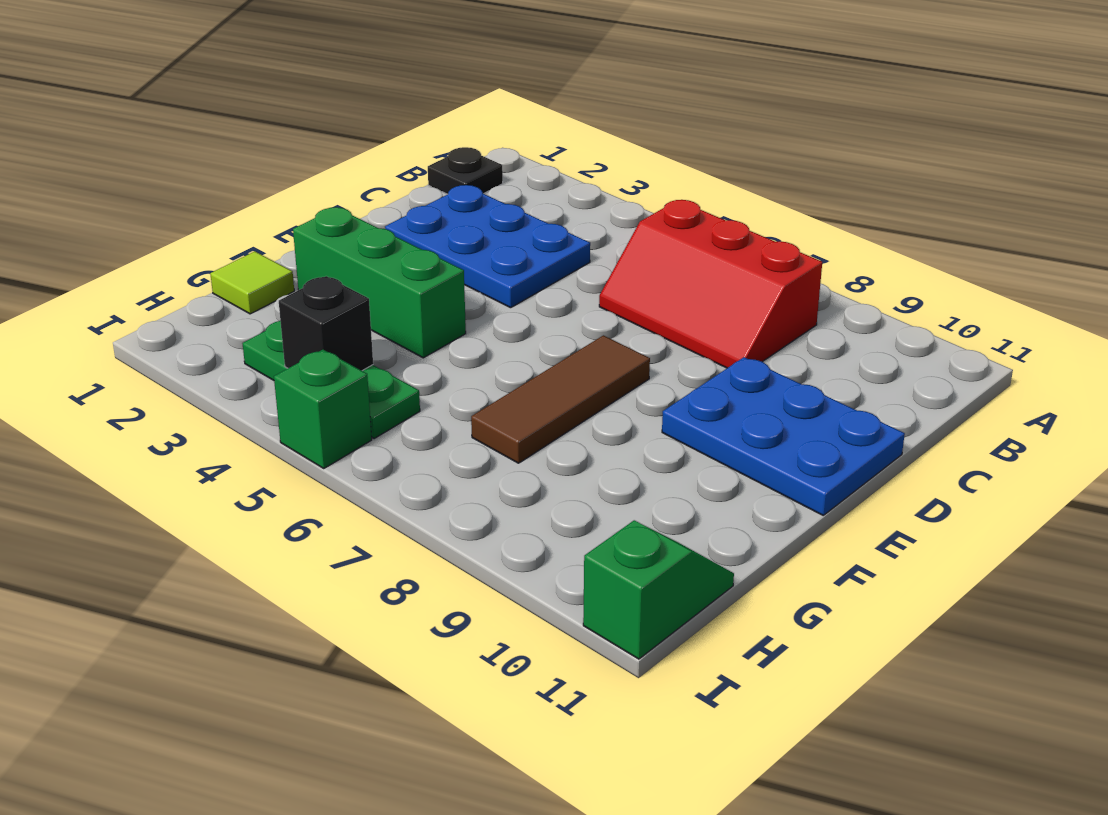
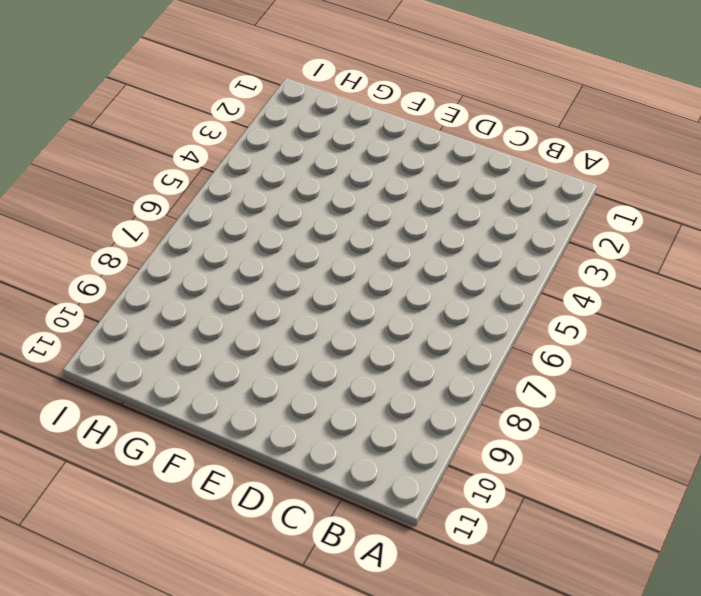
none -> black plate B1 level 1
none -> red slope B6:C8 level 1 top B

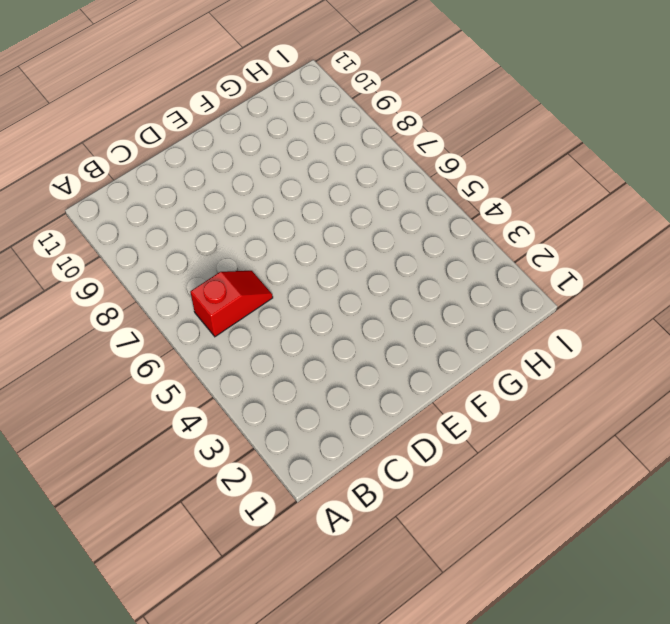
red slope B6:C6 level 1 top B -> red slope B6:C8 level 1 top B
none -> black plate B1 level 1
none -> blue plate C2:D4 level 1

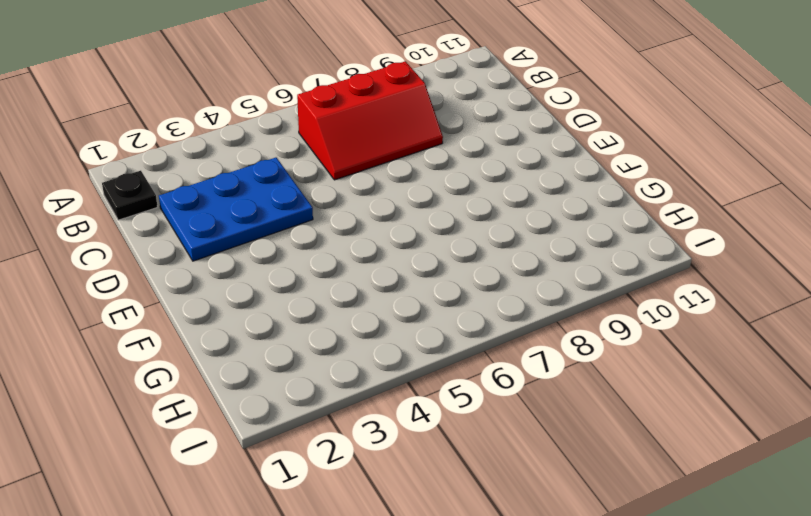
none -> blue plate D9:E11 level 1
none -> brown tile E7:G7 level 1

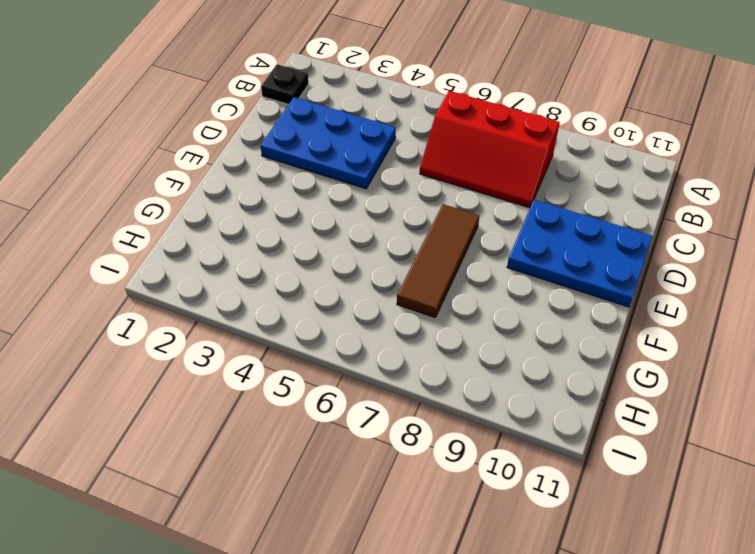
none -> green brick F2:F4 level 1
none -> lime tile G1 level 1

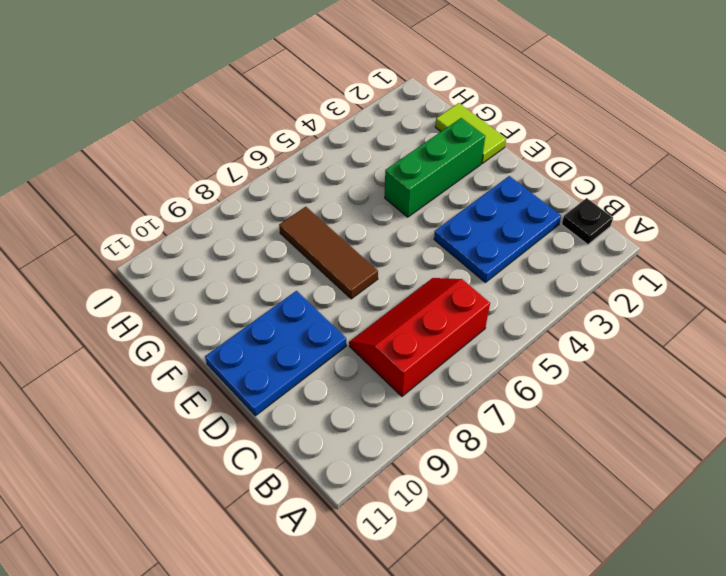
lime tile F1:G1 level 1 -> lime tile G1 level 1
none -> green plate H3:H5 level 1
none -> green slope H11:I11 level 1 top I

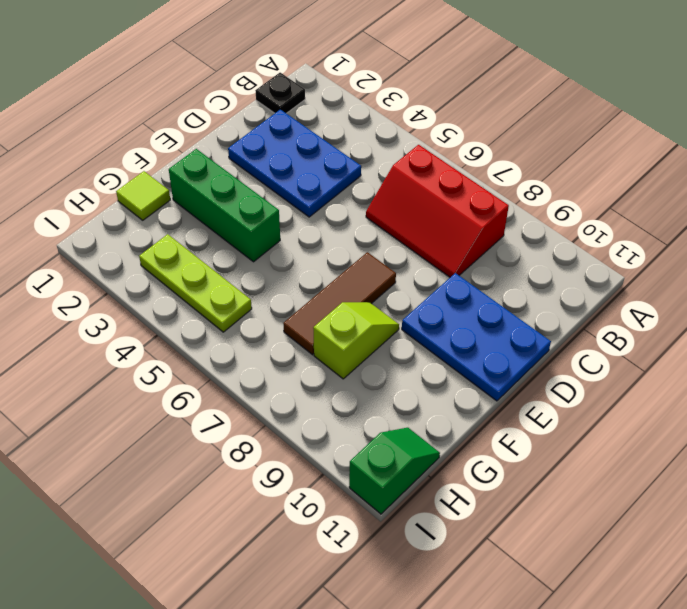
lime slope F8:G8 level 1 top G -> none
lime plate H3:H5 level 1 -> green plate H3:H5 level 1
none -> green brick I5 level 1
none -> black brick H4 level 2

